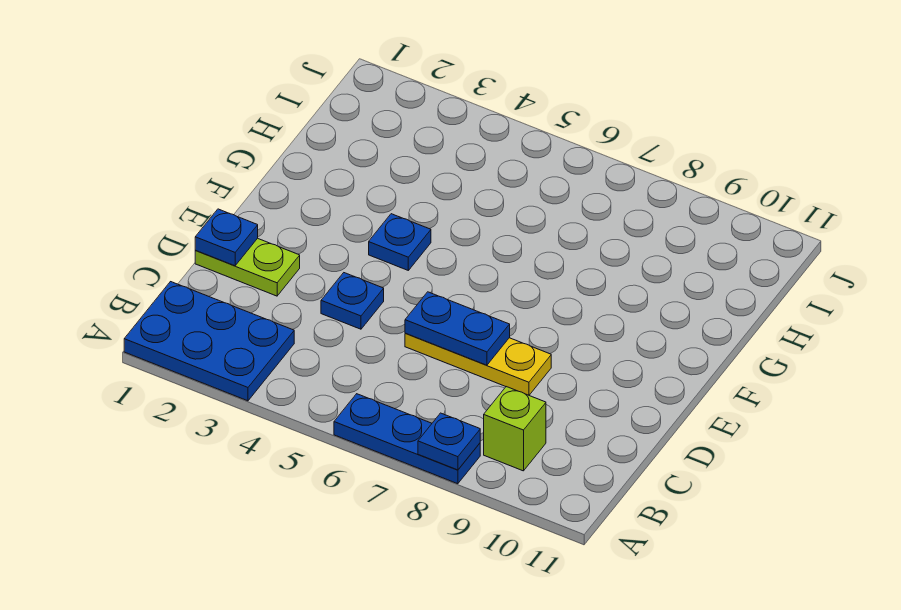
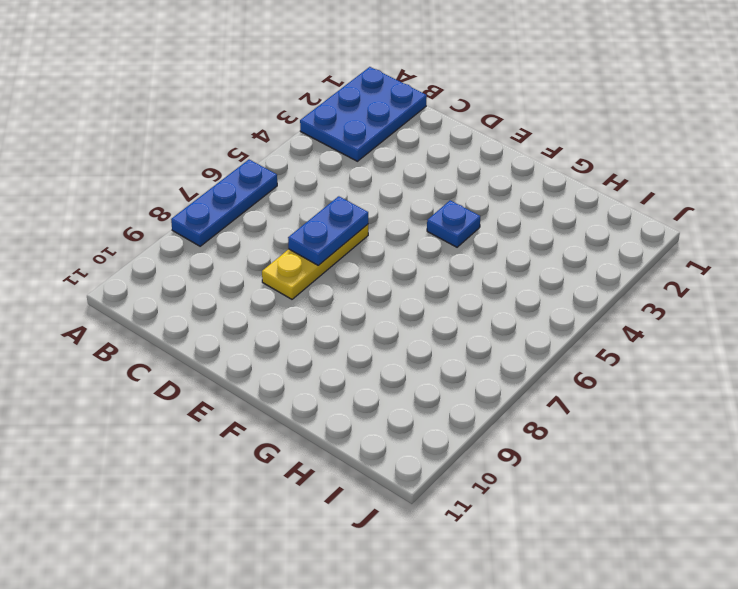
none -> lime brick B9 level 1
none -> lime plate D1:D2 level 1

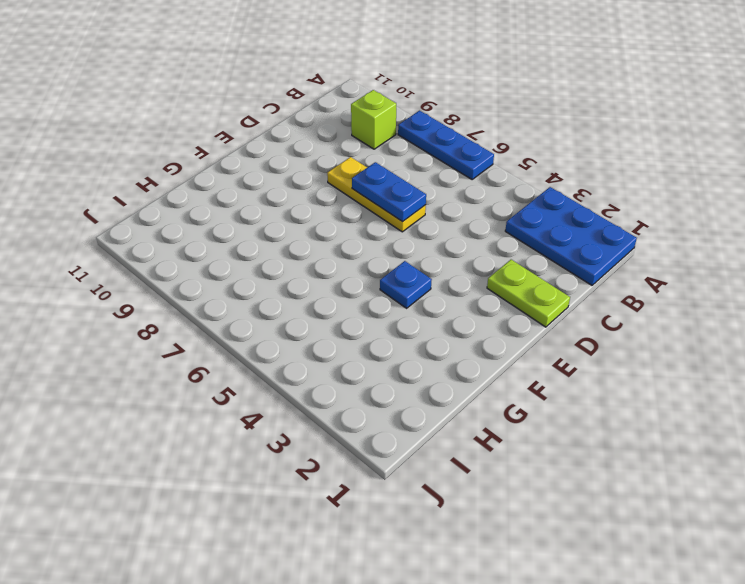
none -> blue plate D4 level 1
none -> blue plate A8 level 2

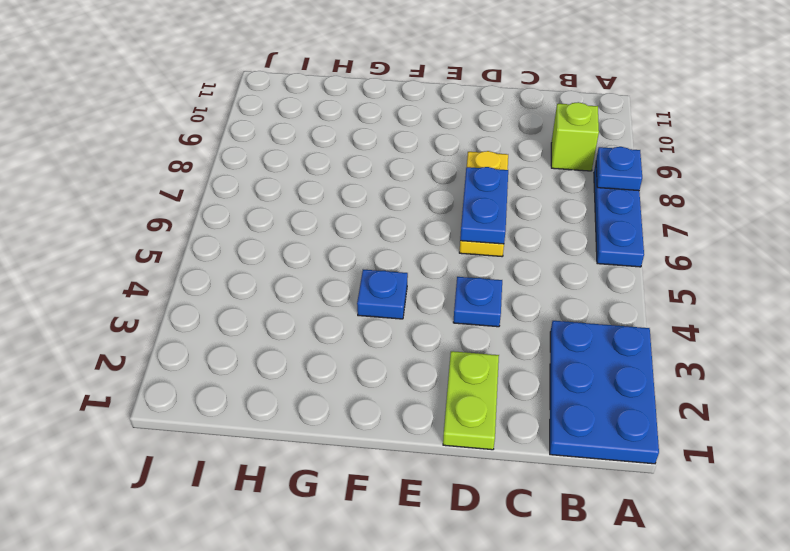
none -> blue plate D1 level 2

